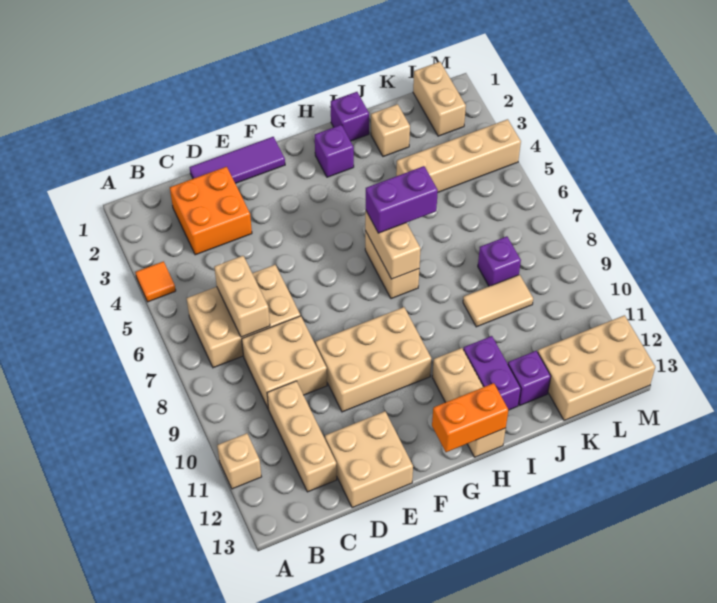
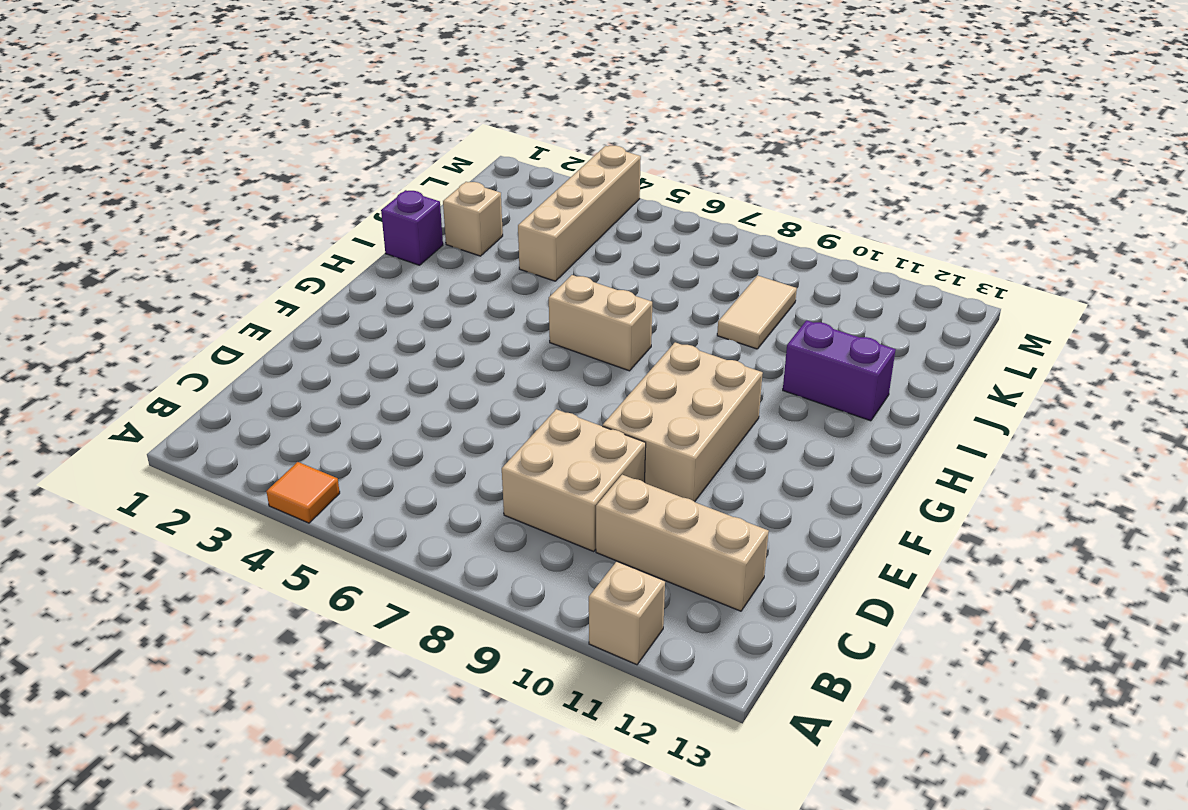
none -> tan brick B6:D7 level 1
none -> orange brick C2:D3 level 1
none -> purple tile D1:F1 level 1

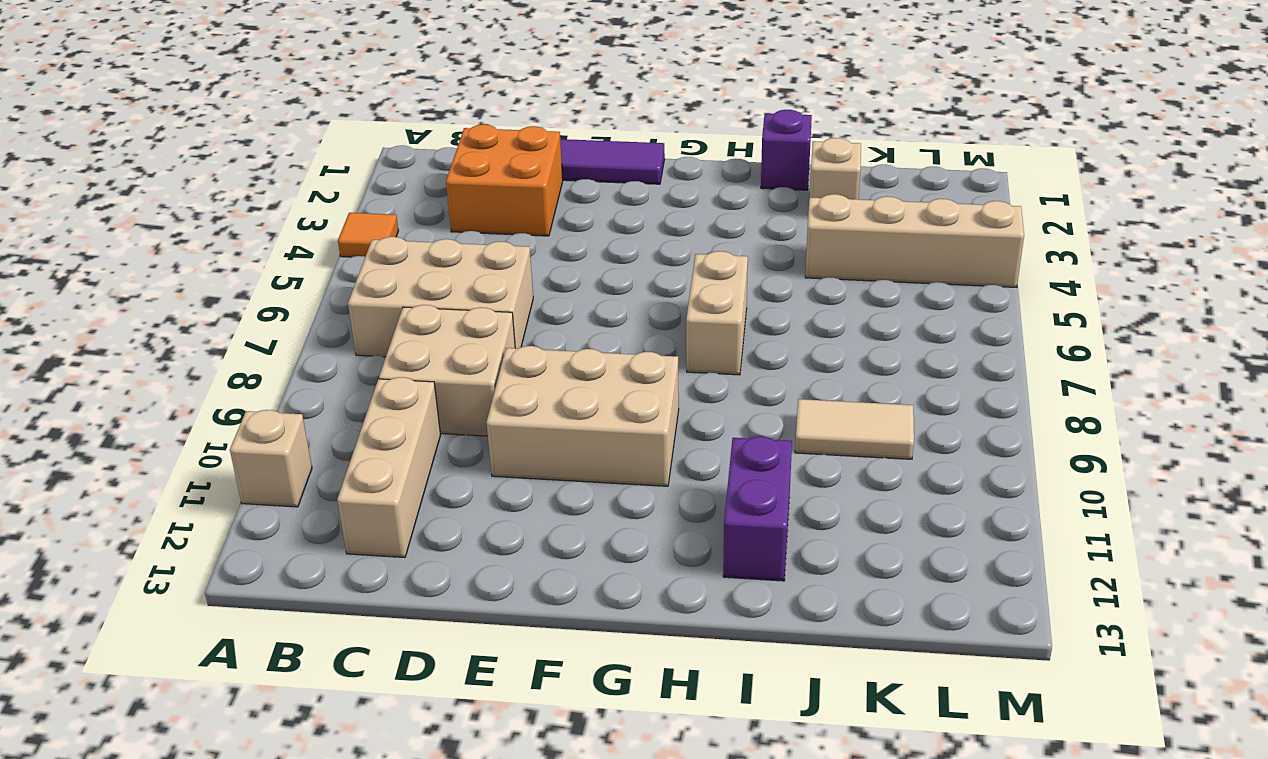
none -> tan brick D12:E13 level 1
none -> purple brick H2 level 1
none -> tan brick H11:H13 level 1

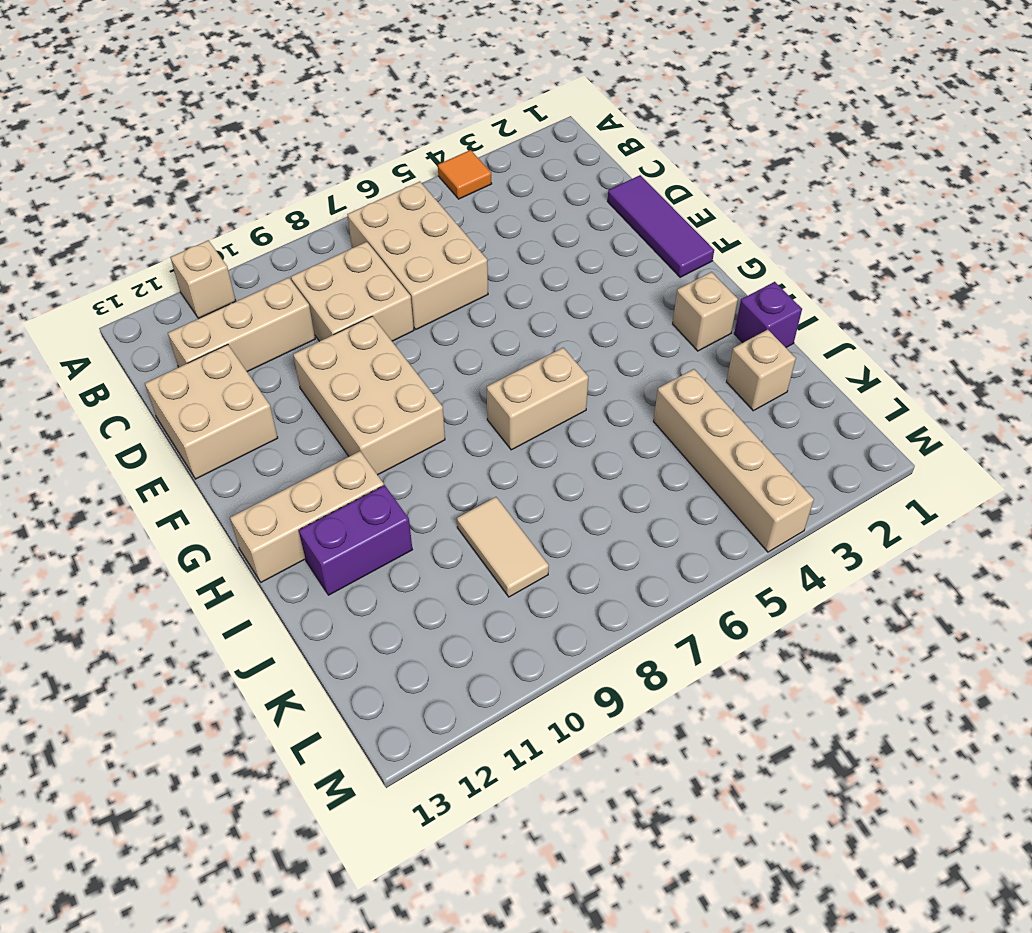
tan brick H2 level 1 -> purple brick H2 level 1
none -> orange brick C2:D3 level 1
none -> purple brick J12 level 1
none -> purple brick K8 level 1

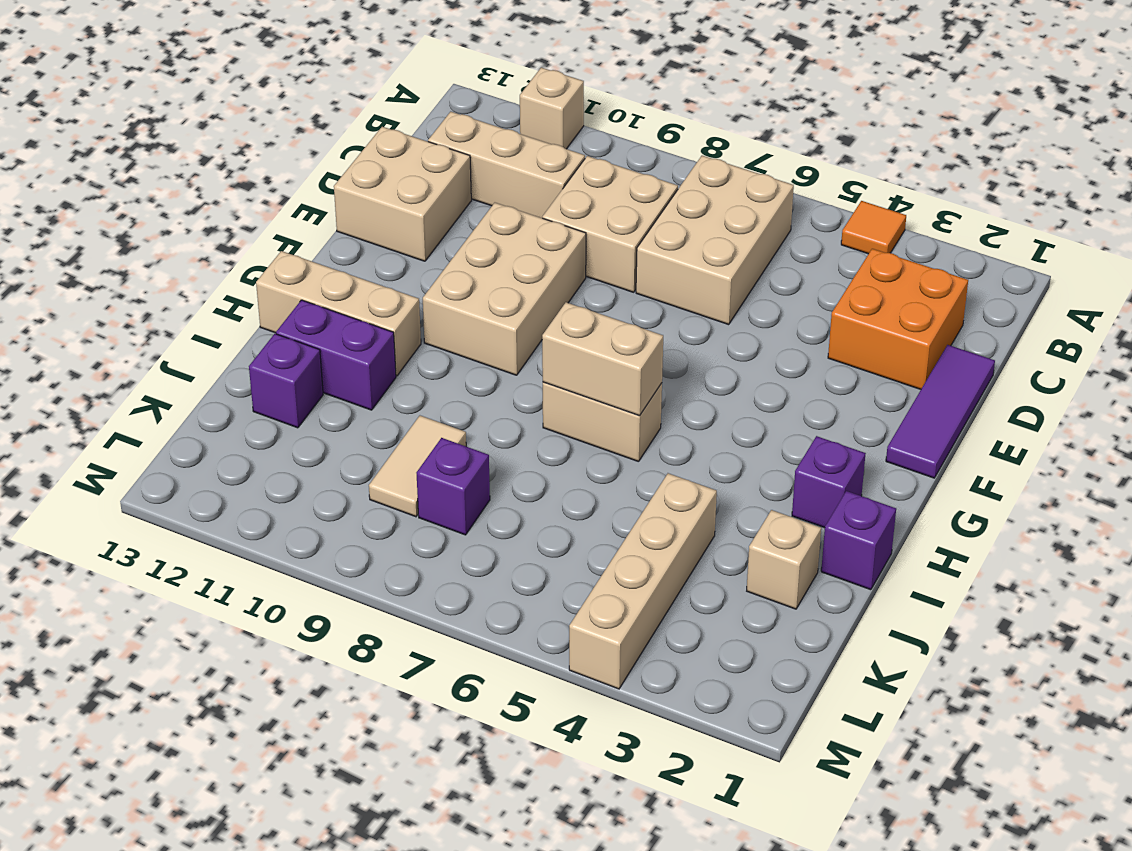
none -> tan brick K12:M13 level 1
none -> tan brick L1:L2 level 1
none -> tan brick C6:C7 level 2

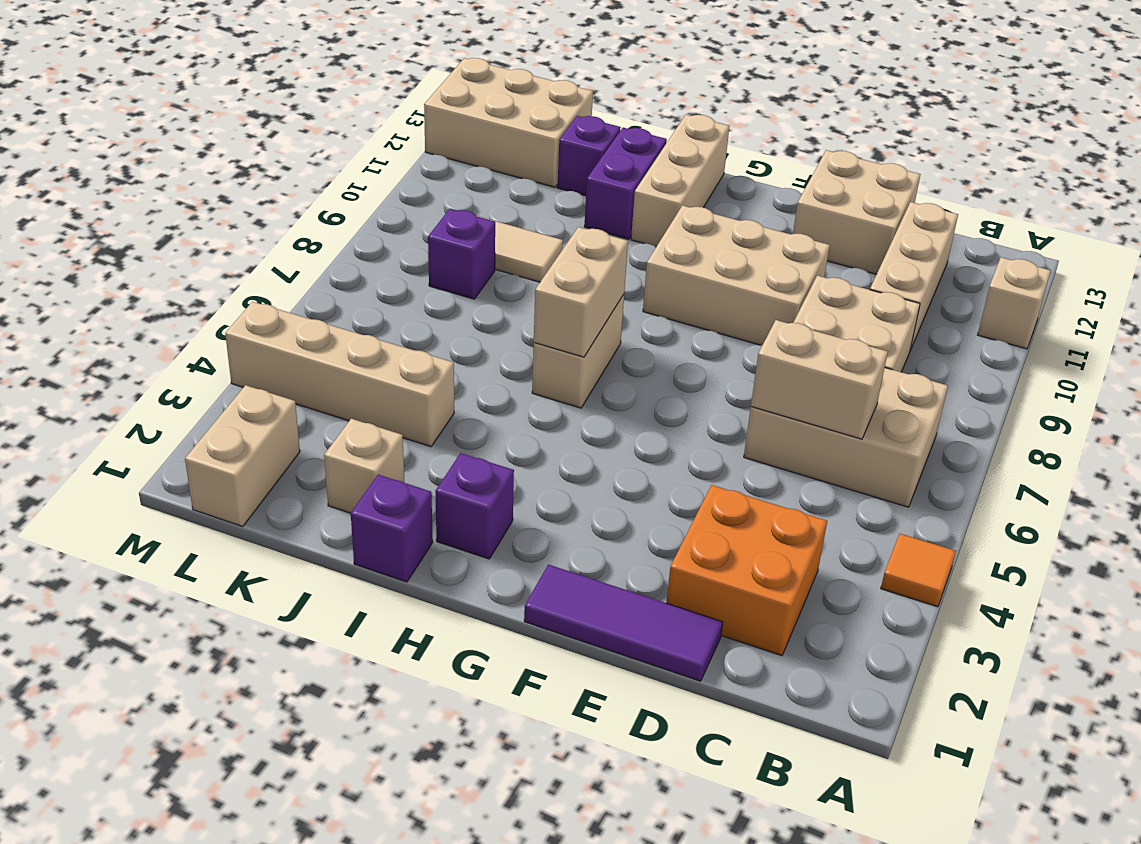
tan brick C6:D6 level 2 -> tan brick C6:C7 level 2
none -> orange brick G13:H13 level 2
none -> purple brick H6:I6 level 3

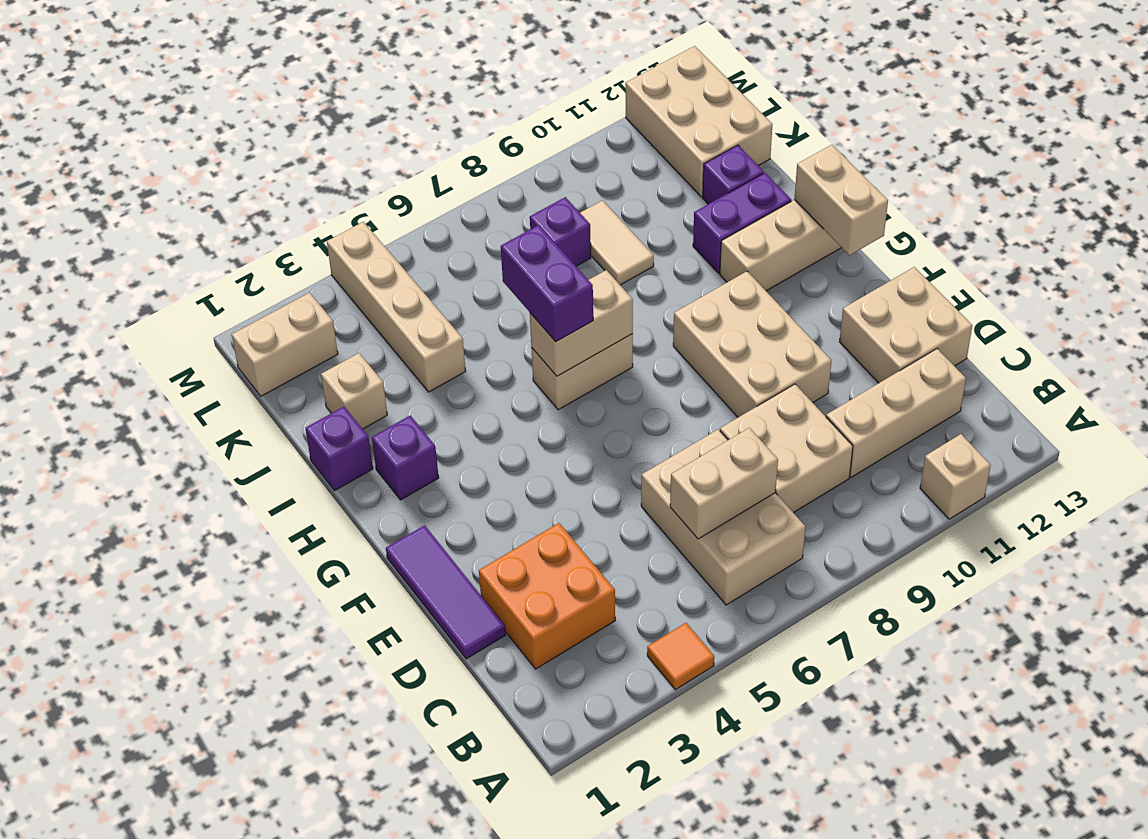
tan brick G13:H13 level 2 -> orange brick G13:H13 level 2

